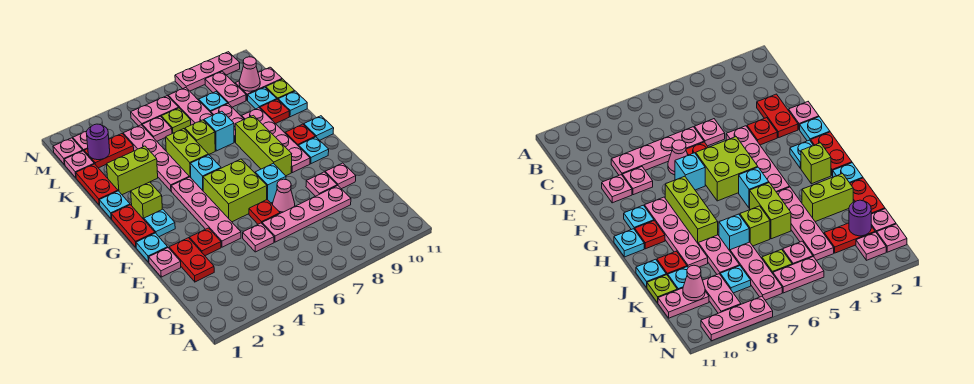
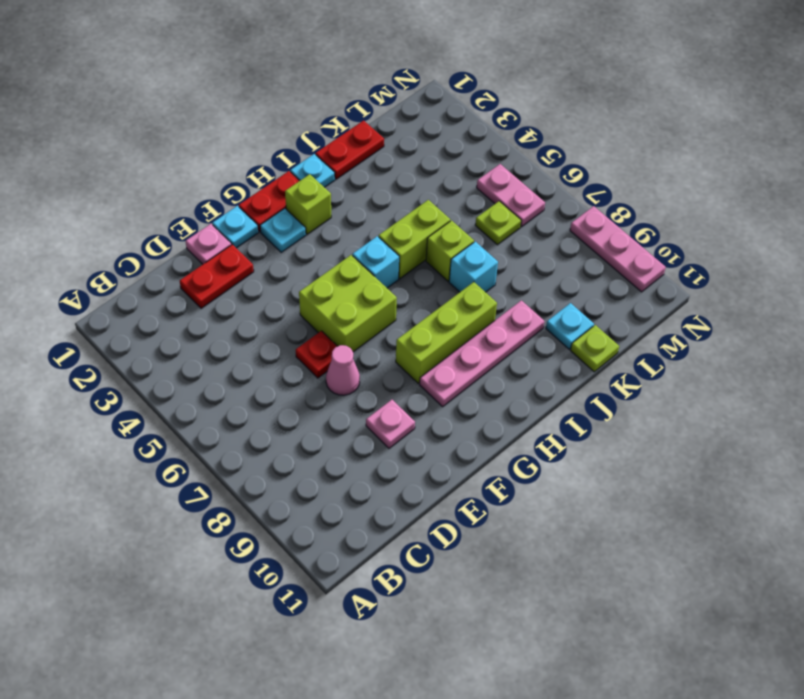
none -> pink plate D5 level 1
none -> pink plate D6:D9 level 1
none -> red plate E3 level 1
none -> pink plate E4:H4 level 1

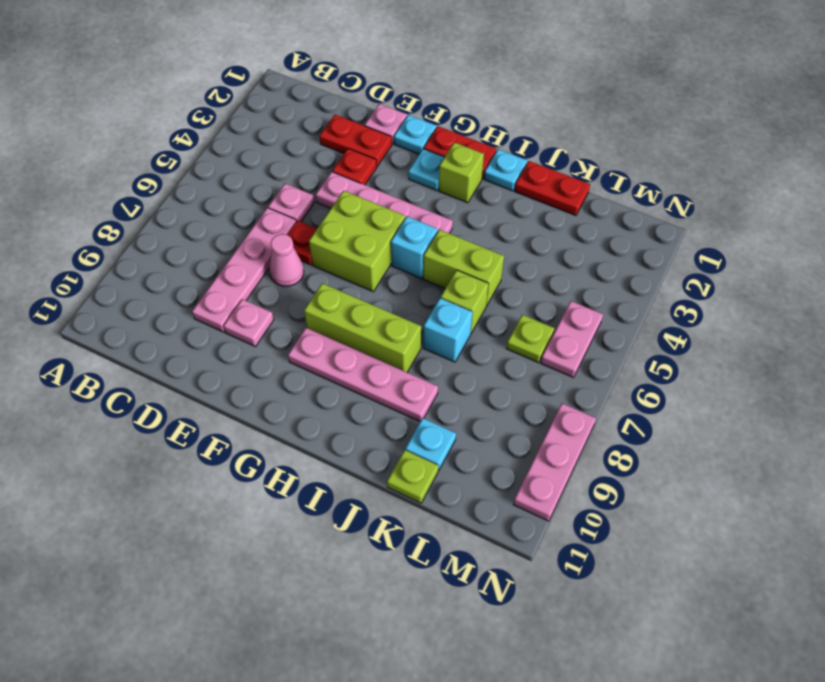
none -> pink plate E10 level 1
none -> cyan brick F7 level 1
none -> cyan plate G10 level 1
none -> red plate H10 level 1

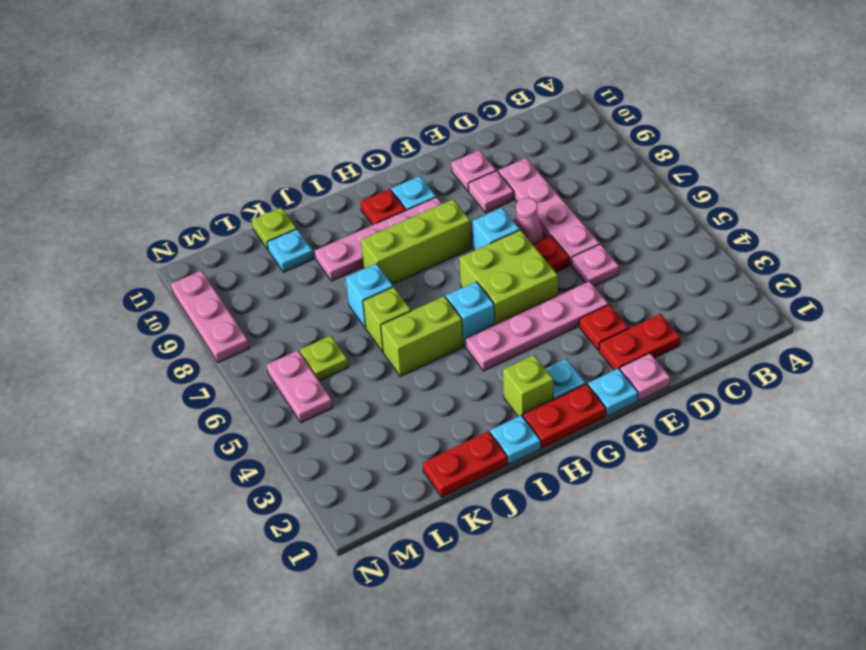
none -> cyan plate H11 level 1
none -> pink plate I4:L4 level 1
none -> lime brick J2:J3 level 1
none -> pink plate J8:K8 level 1

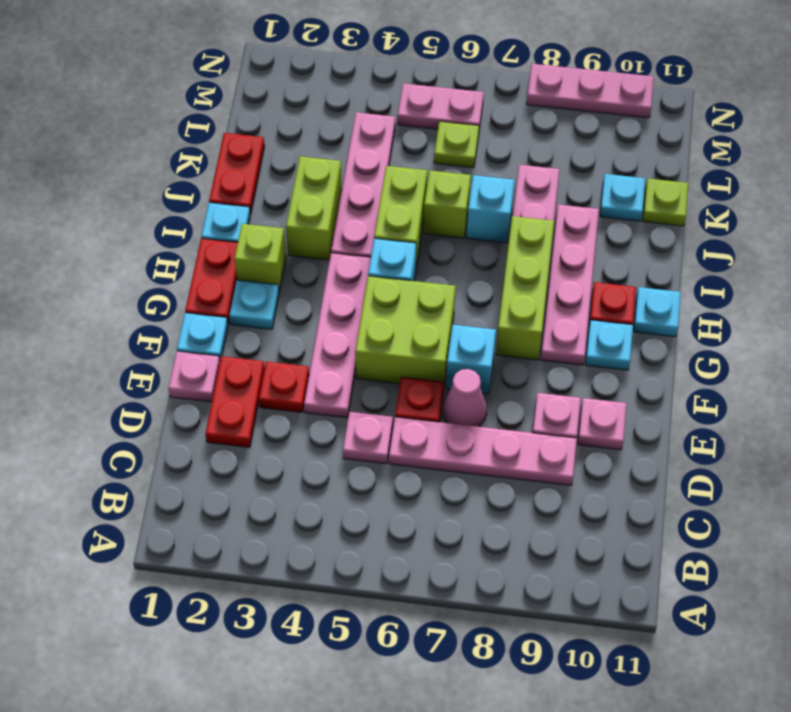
lime brick I3:J3 level 1 -> lime brick J2:J3 level 1
none -> red plate J10 level 1
none -> cyan plate J11 level 1
none -> pink plate K7:M7 level 1
none -> pink plate L1 level 1

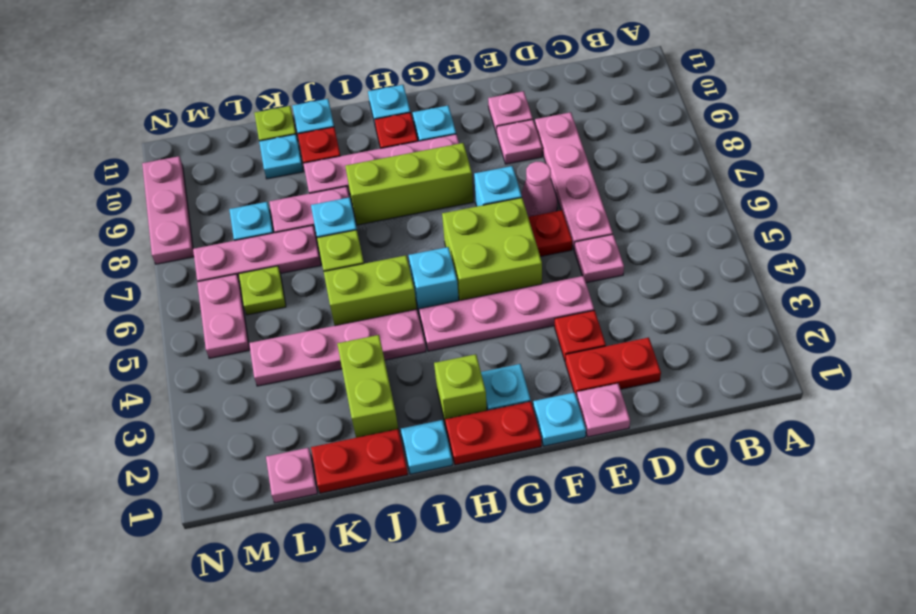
none -> red plate L2:L3 level 1
none -> pink plate L5 level 1
none -> pink plate L9:M9 level 1
none -> pink plate L10:L11 level 1

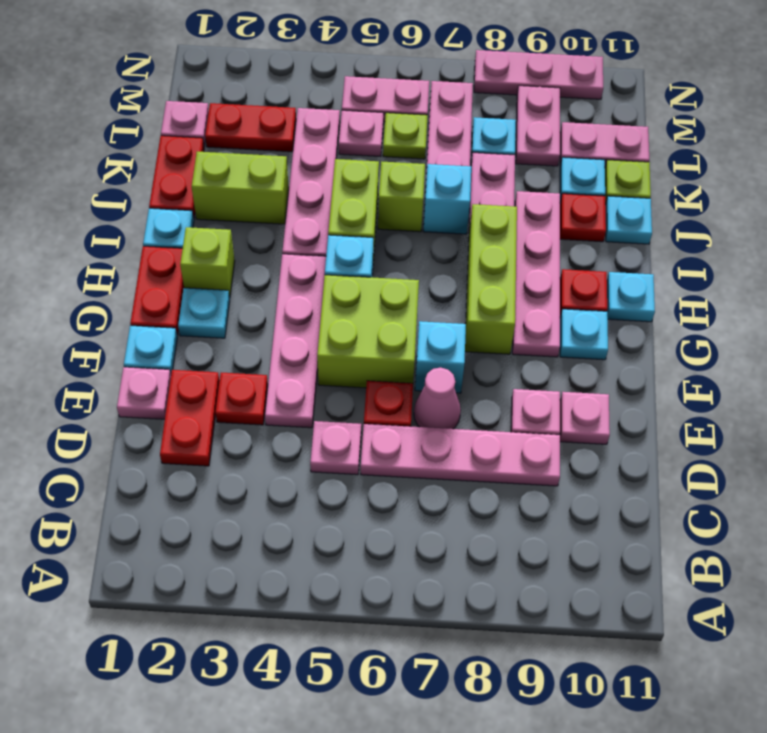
none -> pink plate M1 level 1
none -> pink plate M2 level 1
none -> purple round brick L2 level 2
none -> pink cone L10 level 2

